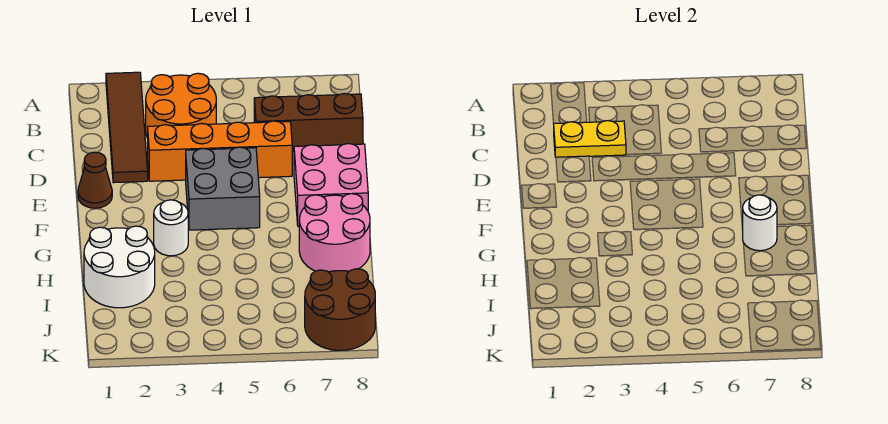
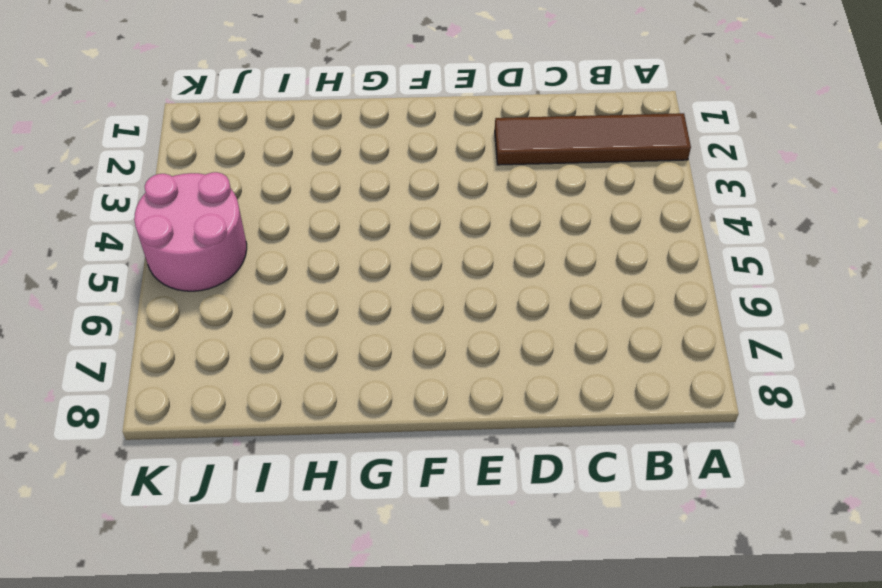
pink round brick J4:K5 level 1 -> pink round brick G7:H8 level 1
none -> orange round brick B3:C4 level 1
none -> brown brick C6:C8 level 1
none -> orange brick D3:D6 level 1

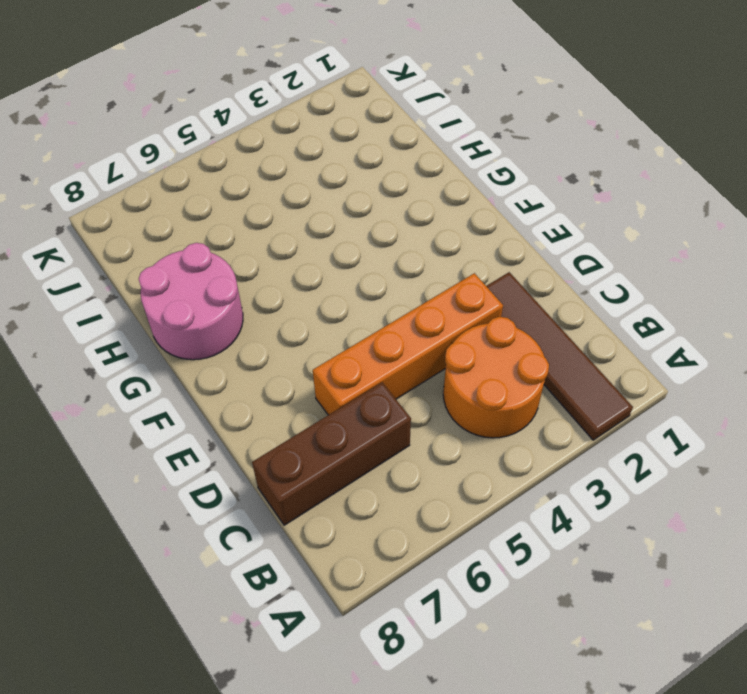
none -> brown cone E1 level 1
none -> grey brick E4:F5 level 1
none -> pink brick E7:F8 level 1

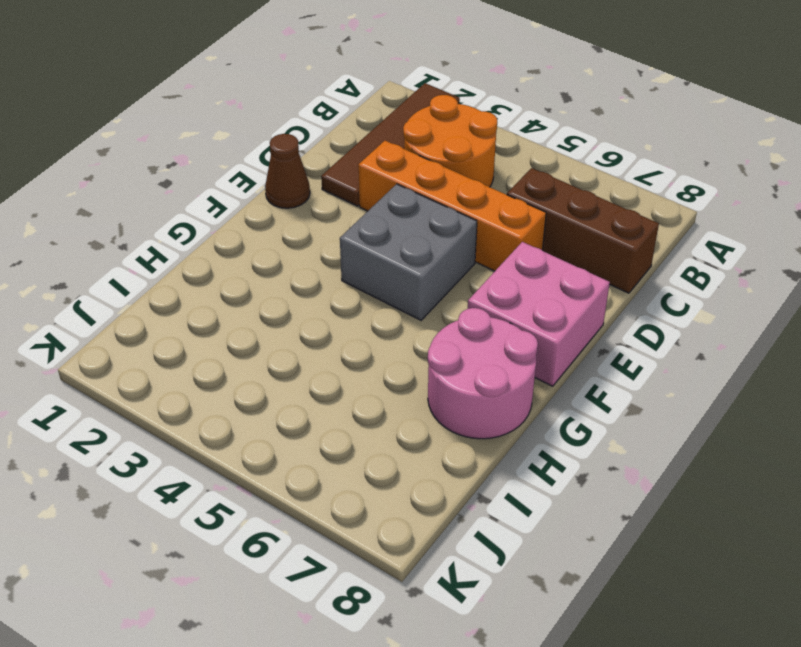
none -> white round brick G3 level 1
none -> white round brick H1:I2 level 1
none -> brown round brick J7:K8 level 1

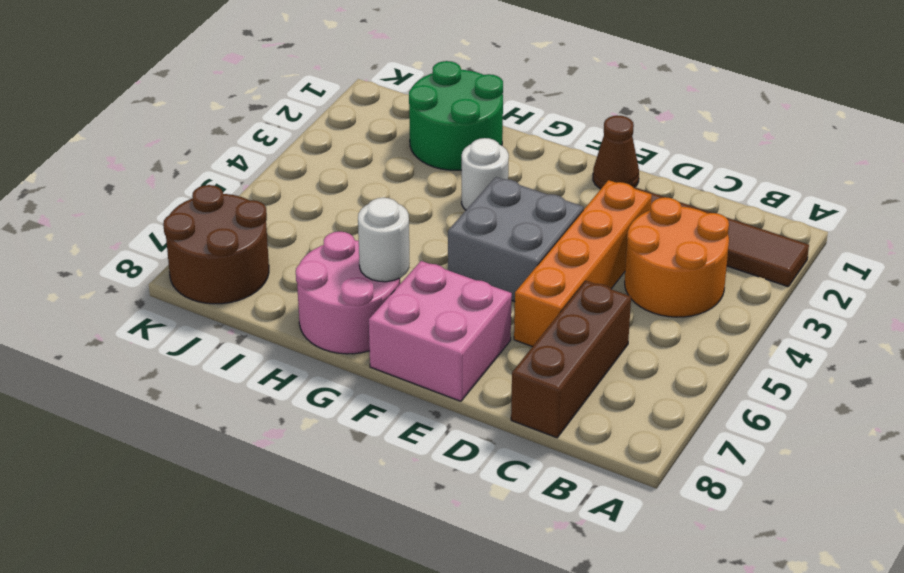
green round brick H1:I2 level 1 -> white round brick H1:I2 level 1
none -> yellow plate C2:C3 level 2

